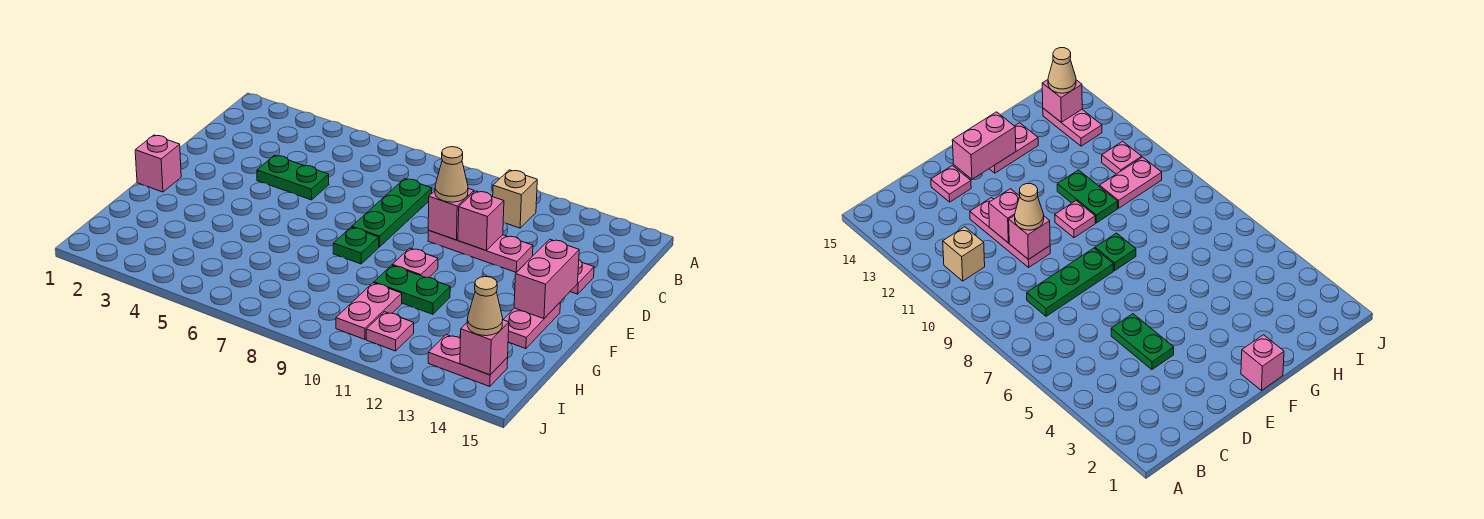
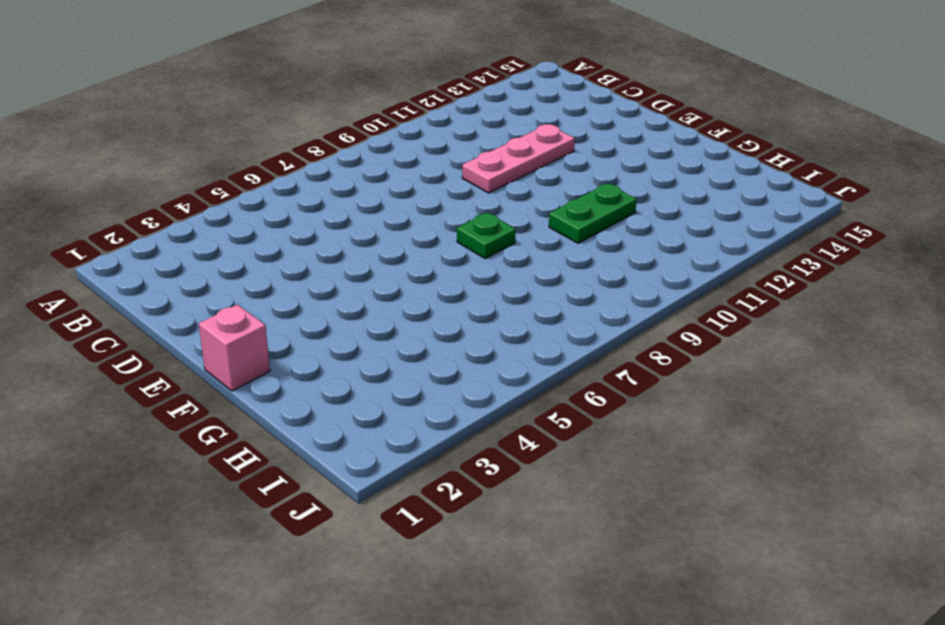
none -> tan brick B11 level 1
none -> green plate C8:E8 level 1
none -> green plate D4:D5 level 1

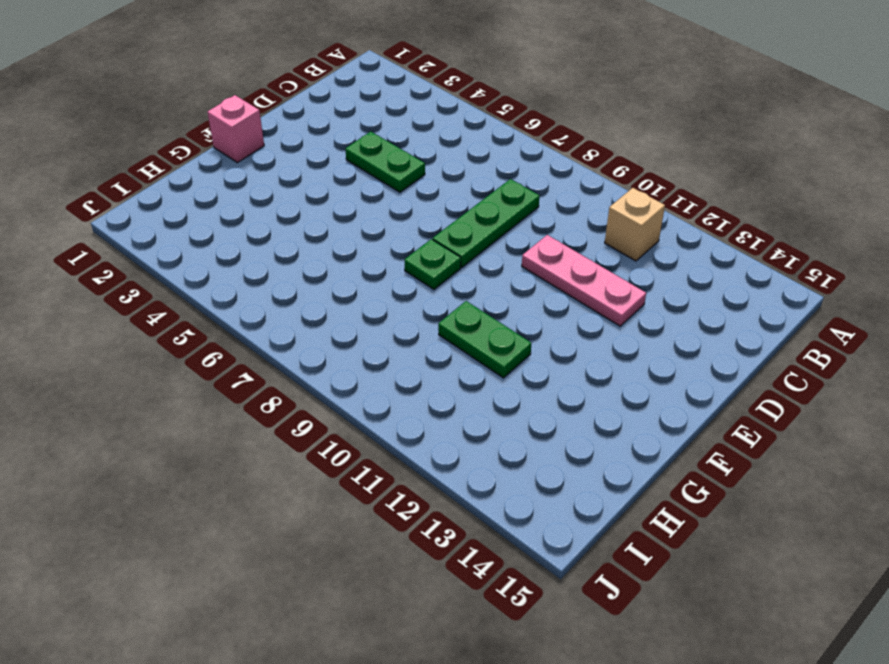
none -> pink plate D14 level 1
none -> pink plate F10 level 1
none -> pink plate F14:G14 level 1

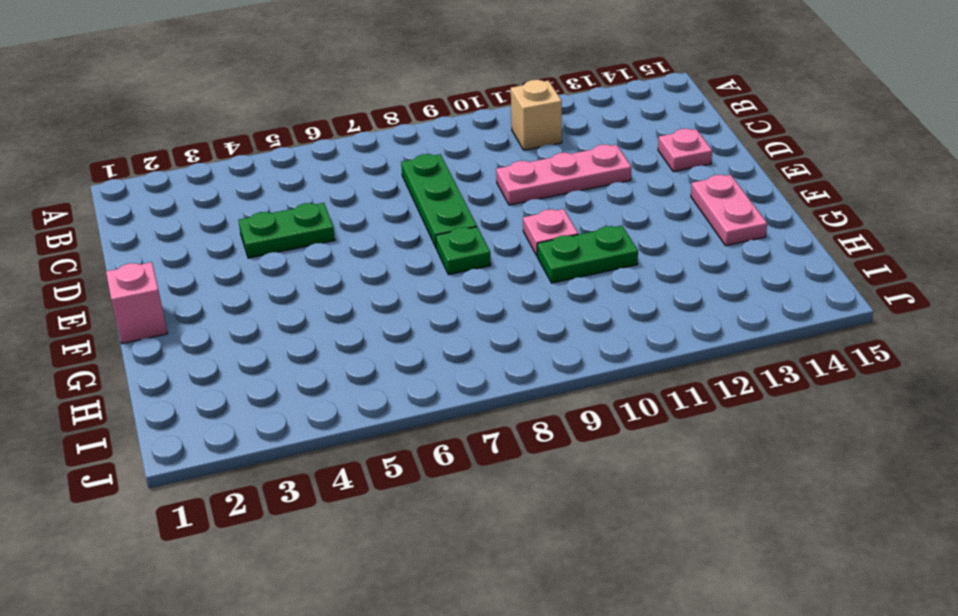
none -> pink plate H10:I10 level 1
none -> pink plate I11 level 1
none -> pink plate I13:I14 level 1

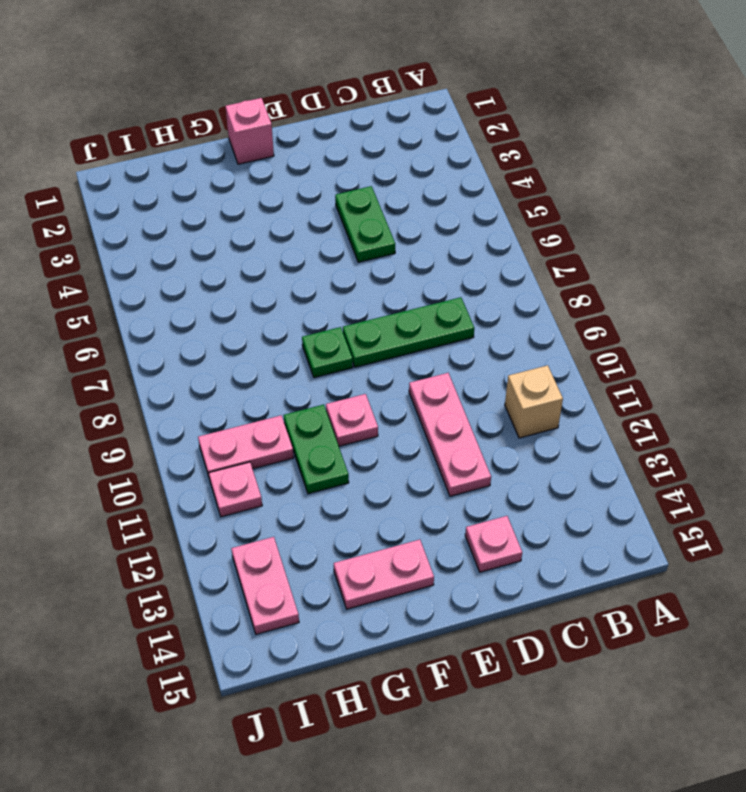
none -> pink brick D10 level 2
none -> pink brick D11 level 2
none -> pink brick E14:F14 level 2

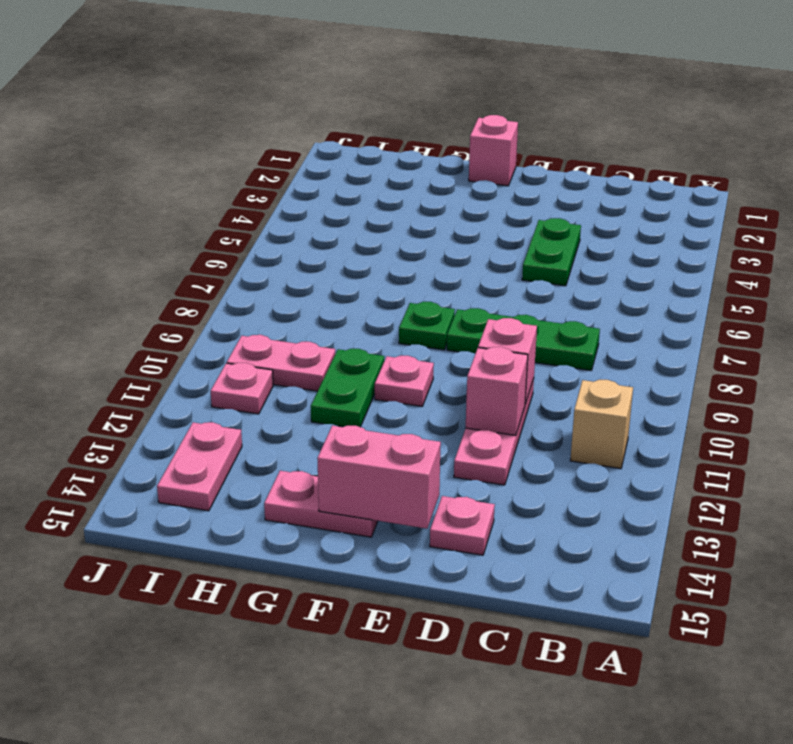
none -> pink brick I14 level 2
none -> tan cone D10 level 3
none -> tan cone I14 level 3

